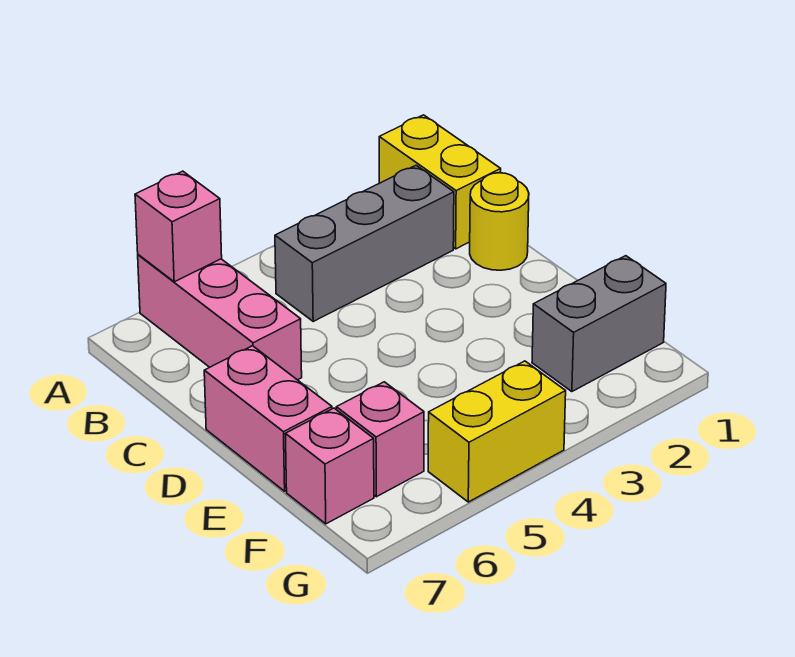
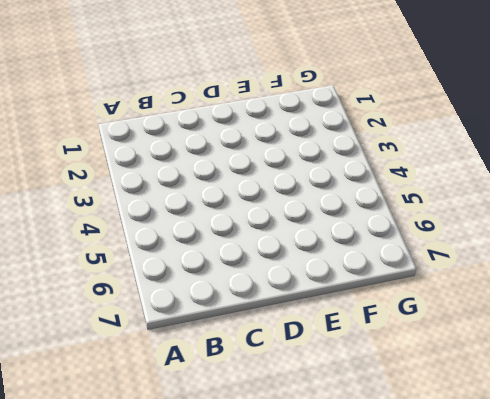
none -> yellow brick A1:B1 level 1
none -> pink brick A6:C6 level 1

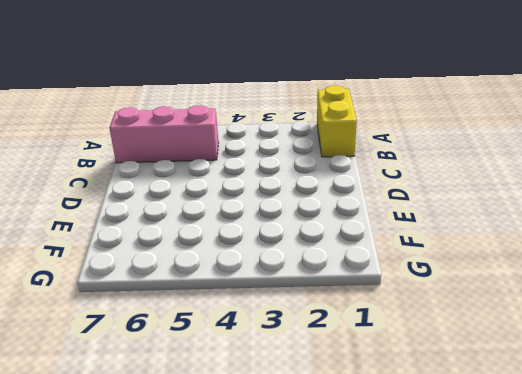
pink brick B5:B7 level 1 -> pink brick A6:C6 level 1
none -> grey brick B2:B4 level 1
none -> yellow round brick C1 level 1

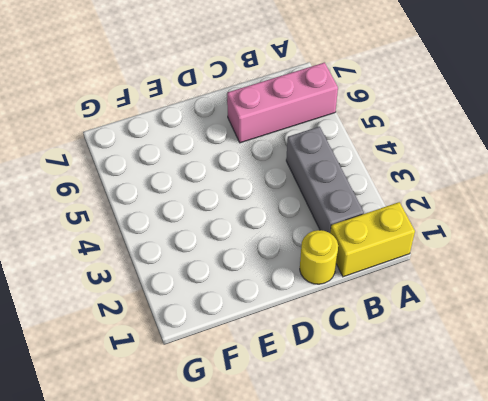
none -> pink brick D7:E7 level 1
none -> grey brick F1:F2 level 1

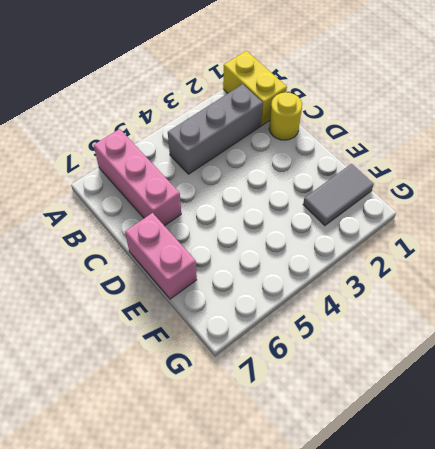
grey tile F1:F2 level 1 -> grey brick F1:F2 level 1
none -> pink brick F6 level 1
none -> pink brick F7 level 1

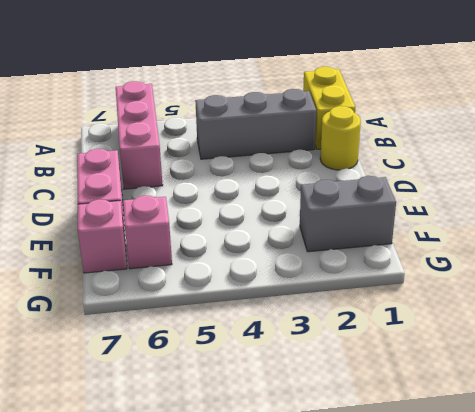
none -> yellow brick G4:G5 level 1
none -> pink brick A6 level 2

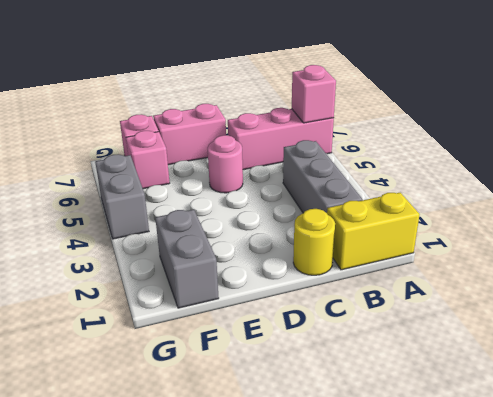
pink round brick D5 level 1 -> none
grey brick G4:G5 level 1 -> yellow brick G4:G5 level 1

